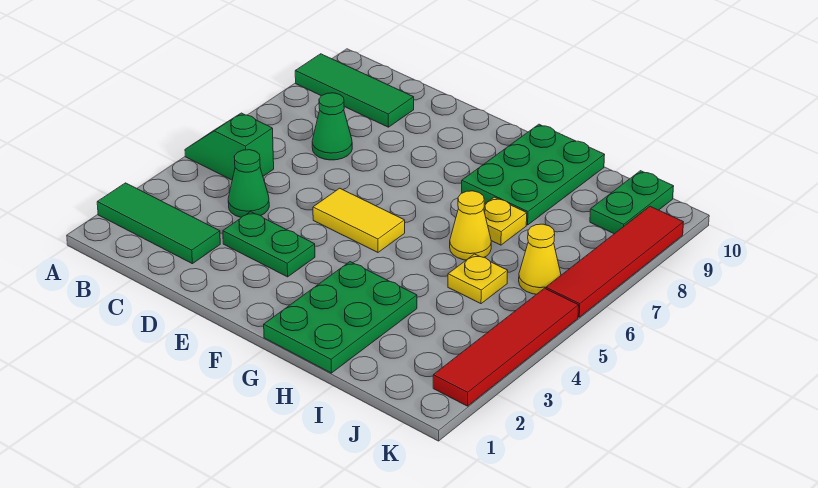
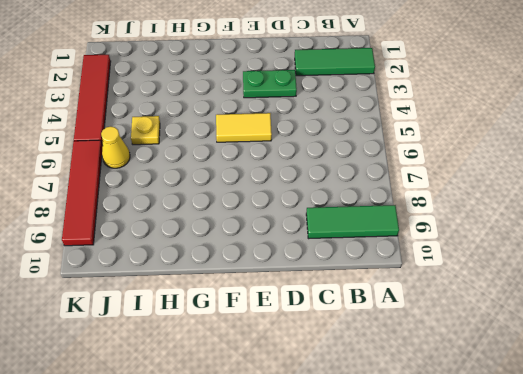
none -> green slope A5:B5 level 1 top B
none -> green cone C4 level 1
none -> green cone C7 level 1

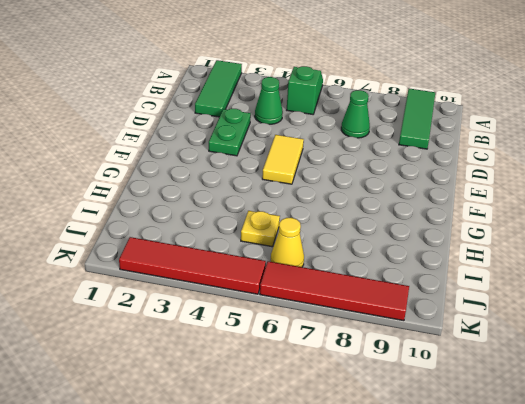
none -> green plate G1:H3 level 1
none -> green plate G8:H10 level 1
none -> yellow cone H6 level 1

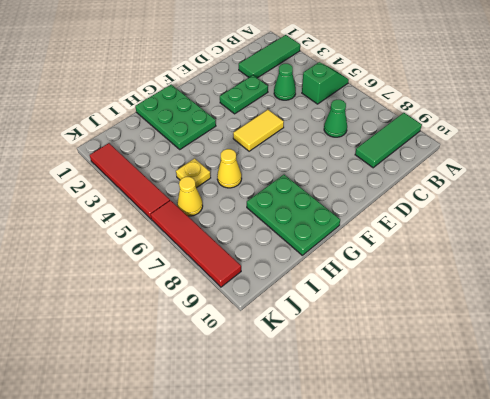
none -> yellow plate H7 level 1
none -> green plate J9:J10 level 1

